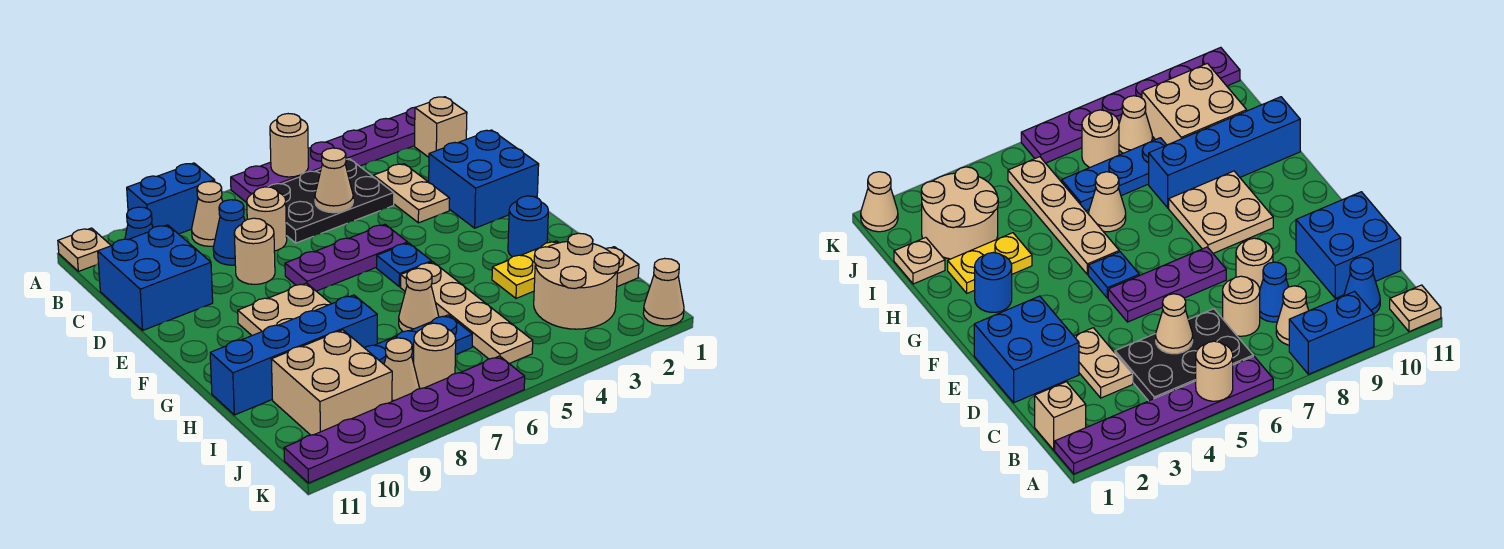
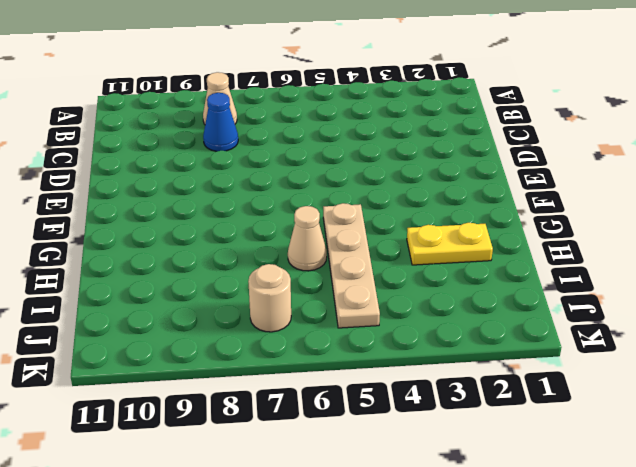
none -> purple plate A1:A6 level 1
none -> blue brick A8:A9 level 1
none -> tan plate A11 level 1
none -> tan brick B1 level 1

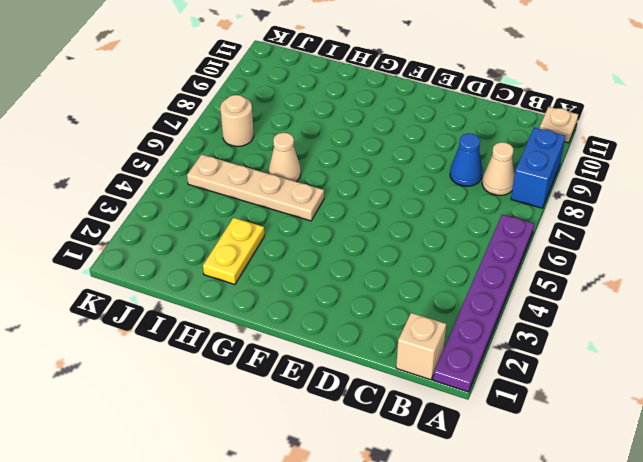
none -> black plate B4:C6 level 1
none -> blue cone B10 level 1
none -> tan plate C3:D3 level 1
none -> tan round brick C7 level 1

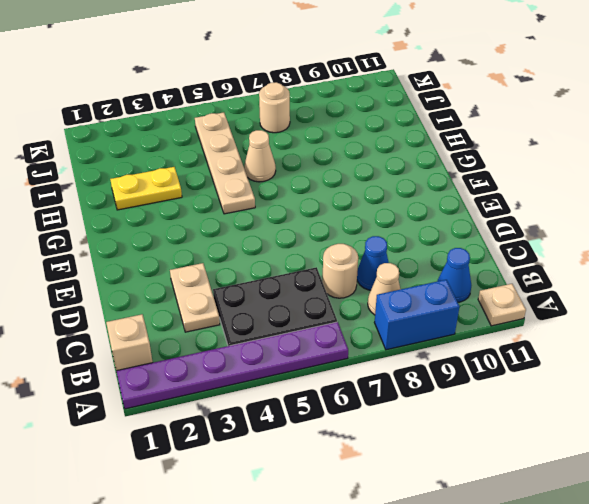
none -> blue brick C10:D11 level 1
none -> blue brick D1:E2 level 1
none -> tan round brick D8 level 1
none -> purple plate E5:E7 level 1

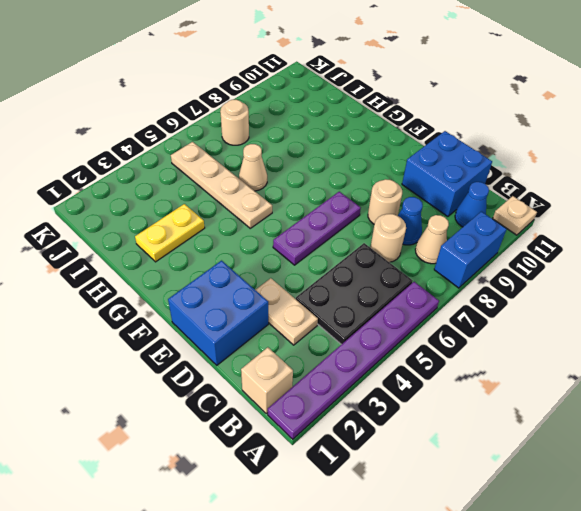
none -> blue plate F5 level 1
none -> tan plate F8:G9 level 1
none -> blue round brick G2 level 1
none -> blue brick H8:H11 level 1

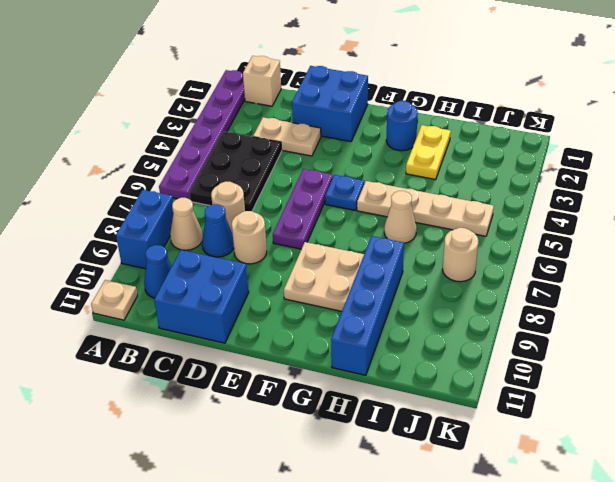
none -> tan plate I1 level 1
none -> tan round brick I2:J3 level 1
none -> blue plate I6:I8 level 1
none -> tan brick I9:J10 level 1

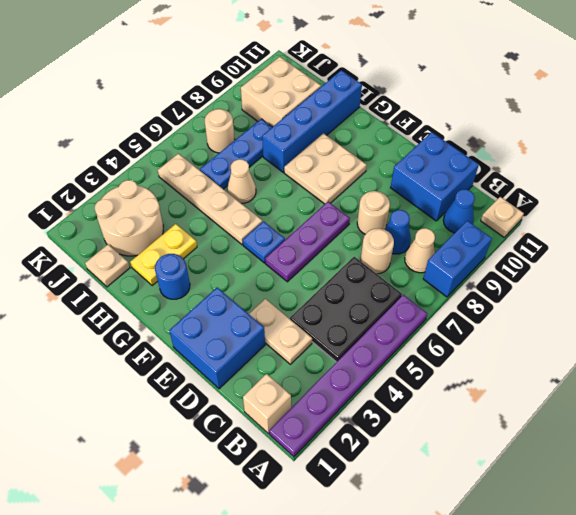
none -> tan cone J8 level 1
none -> tan cone K1 level 1
none -> purple plate K6:K11 level 1
none -> tan round brick A5 level 2

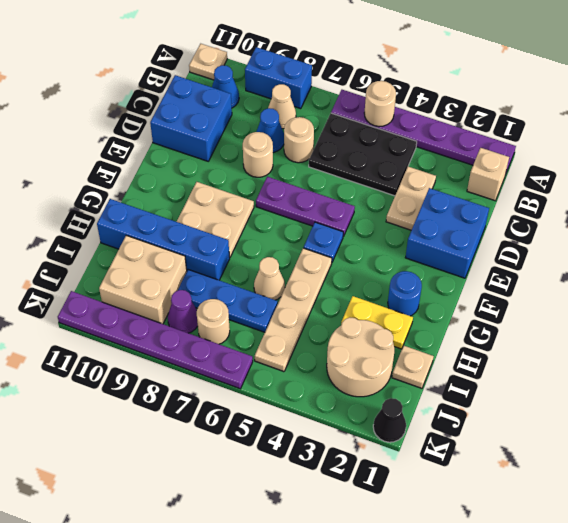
purple cone J8 level 1 -> tan cone J8 level 1
black cone K1 level 1 -> tan cone K1 level 1
none -> tan cone C5 level 2

